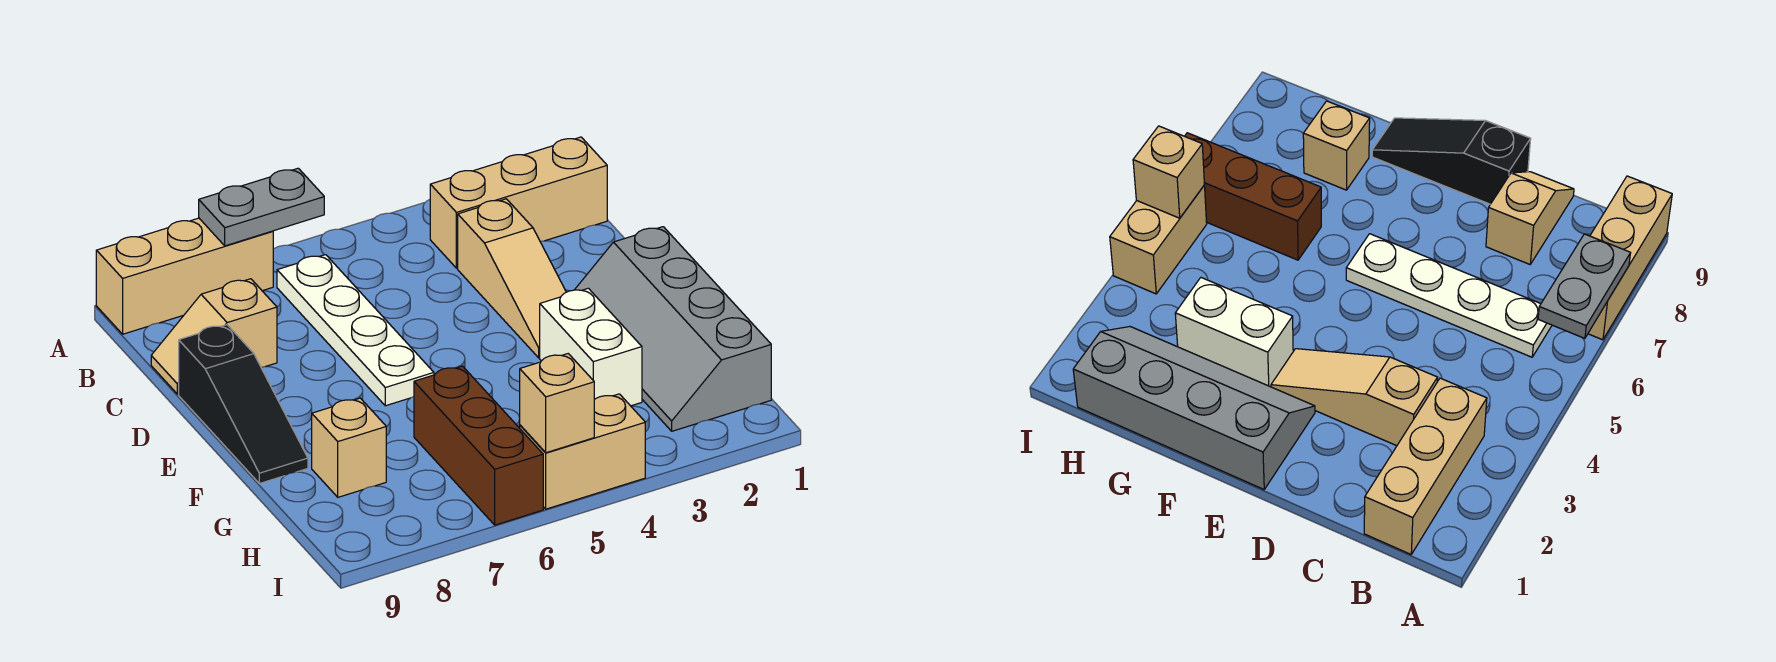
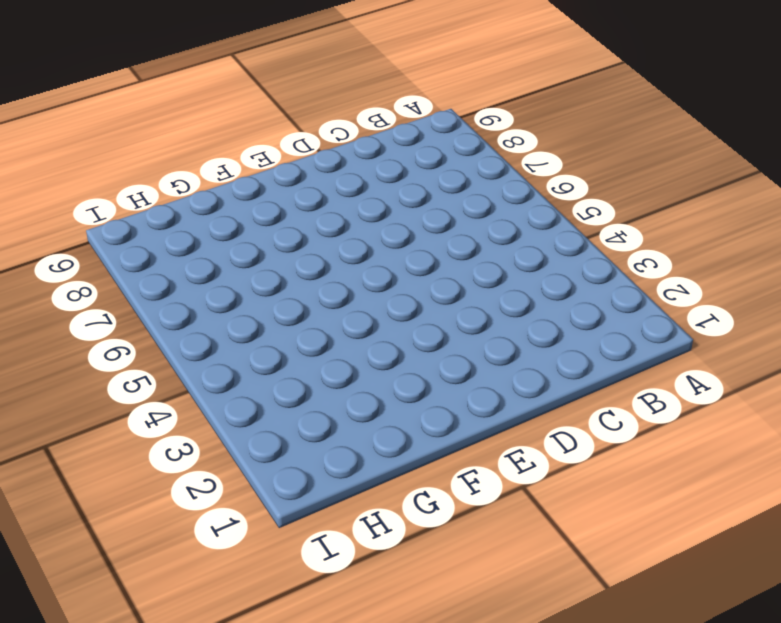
none -> tan brick A7:A9 level 1
none -> tan brick B1:B3 level 1
none -> white plate B6:E6 level 1

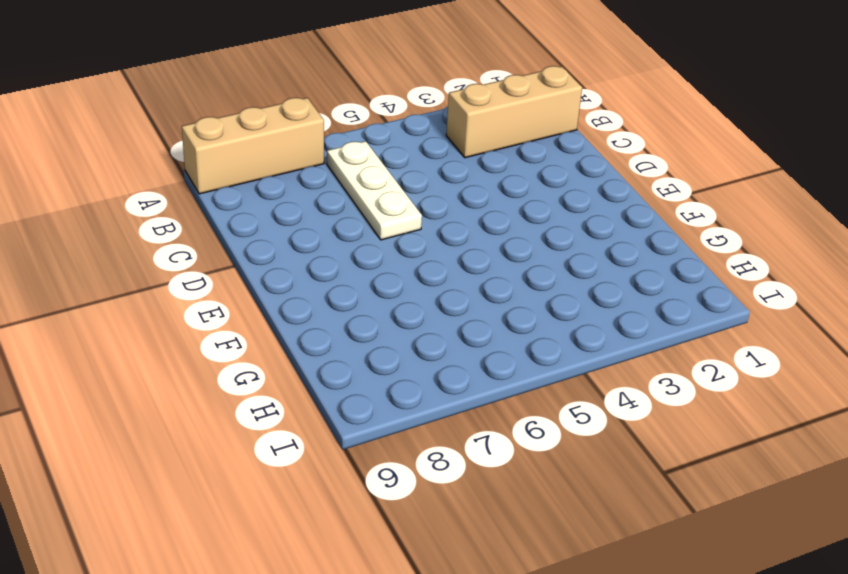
white plate B6:D6 level 1 -> white plate B6:E6 level 1
none -> tan slope C3:E3 level 1 top C
none -> tan slope C8:C9 level 1 top 8
none -> black slope D9:F9 level 1 top D

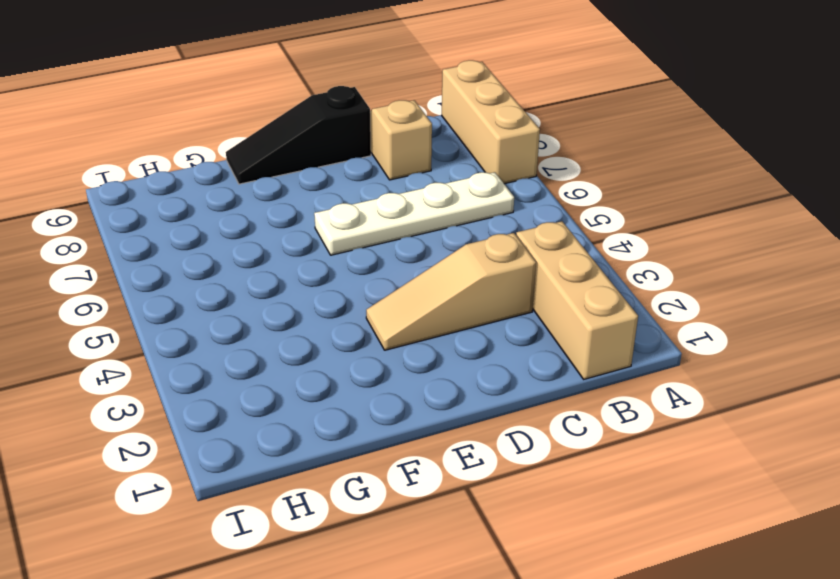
none -> grey slope E1:H2 level 1 top 1
none -> white brick F3:G3 level 1
none -> brown brick G6:I6 level 1

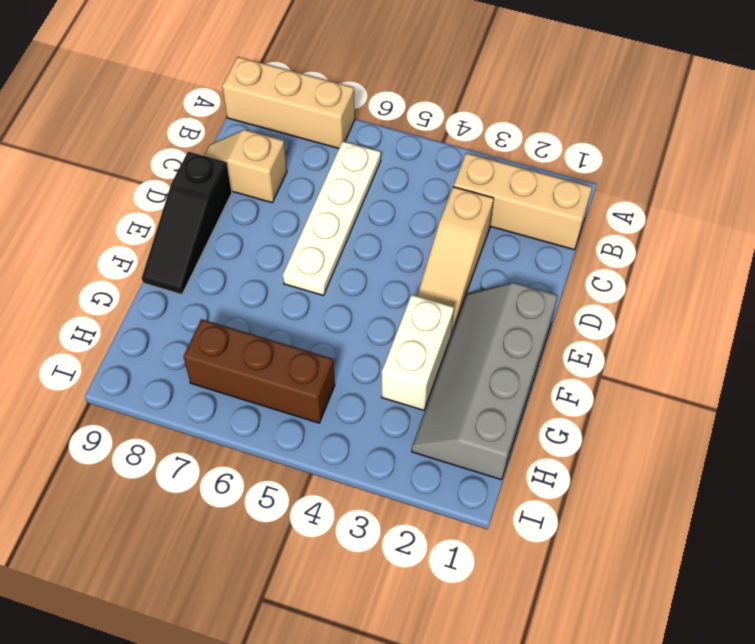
brown brick H5:H7 level 1 -> brown brick G6:I6 level 1
none -> tan brick G8 level 1
none -> tan brick I4:I5 level 1
none -> grey plate A6:A7 level 2

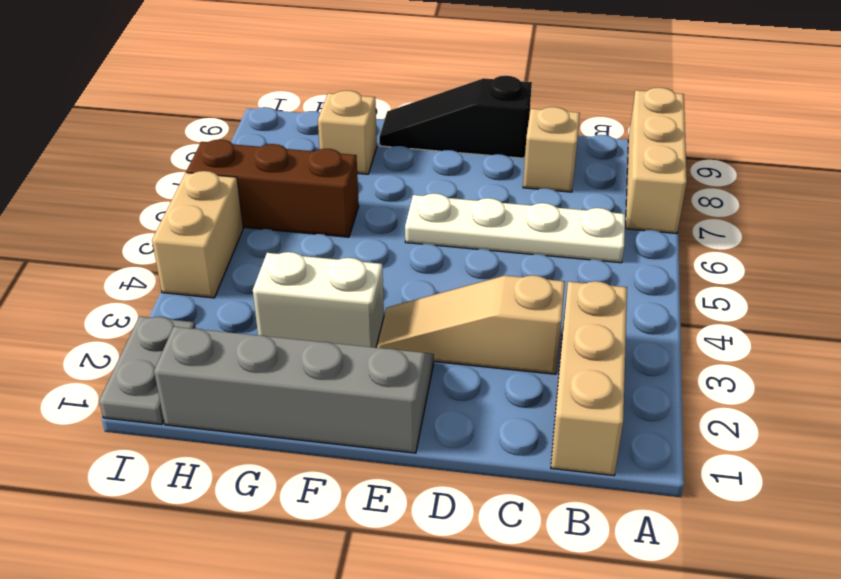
grey plate I1:I2 level 1 -> grey plate A6:A7 level 2
none -> tan brick I5 level 2

